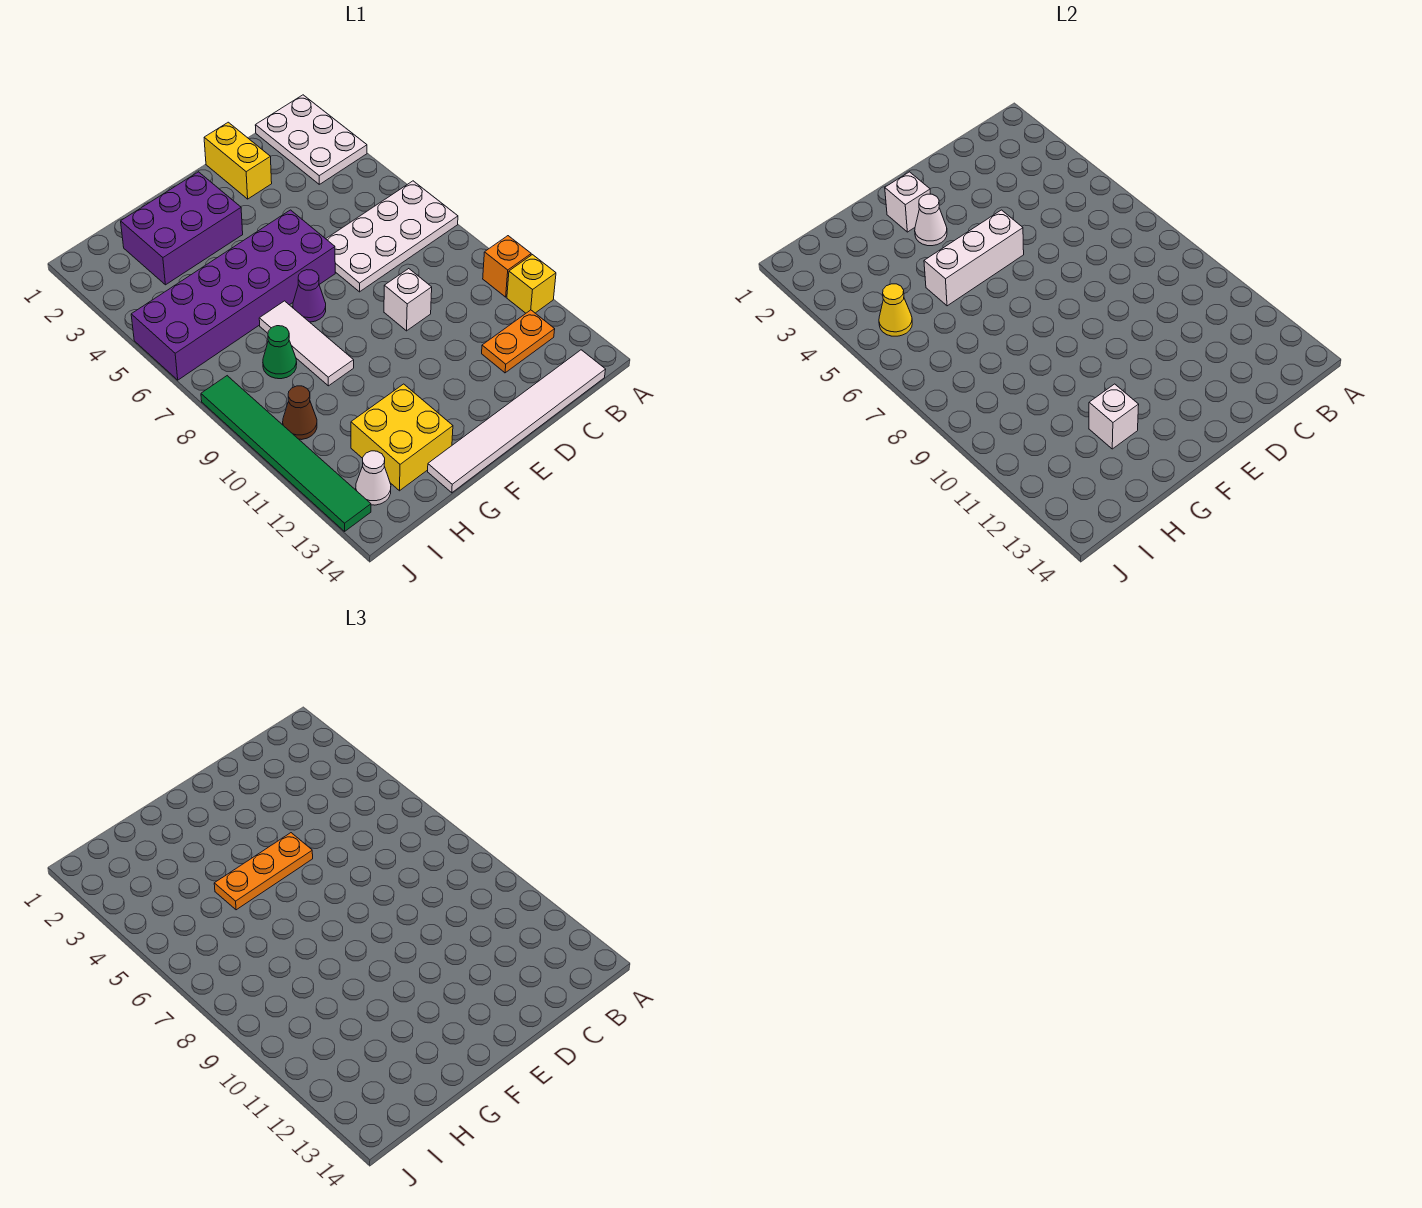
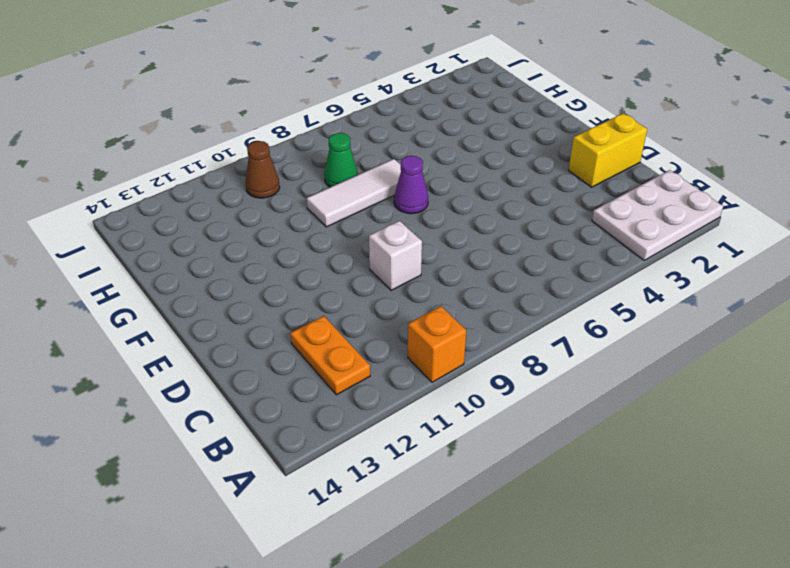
none -> white plate A6:D7 level 1
none -> yellow brick A11 level 1
none -> white tile B14:G14 level 1

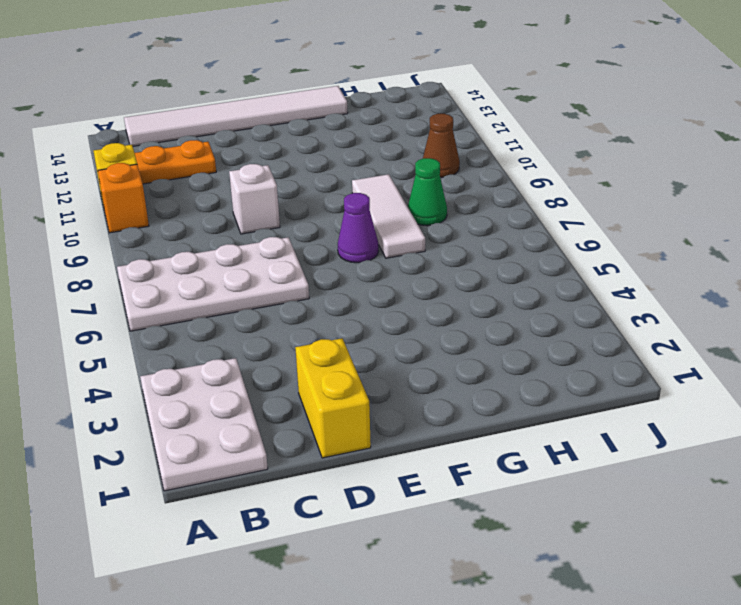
none -> purple brick E5:J6 level 1
none -> purple brick F2:H3 level 1
none -> yellow brick G12:H13 level 1

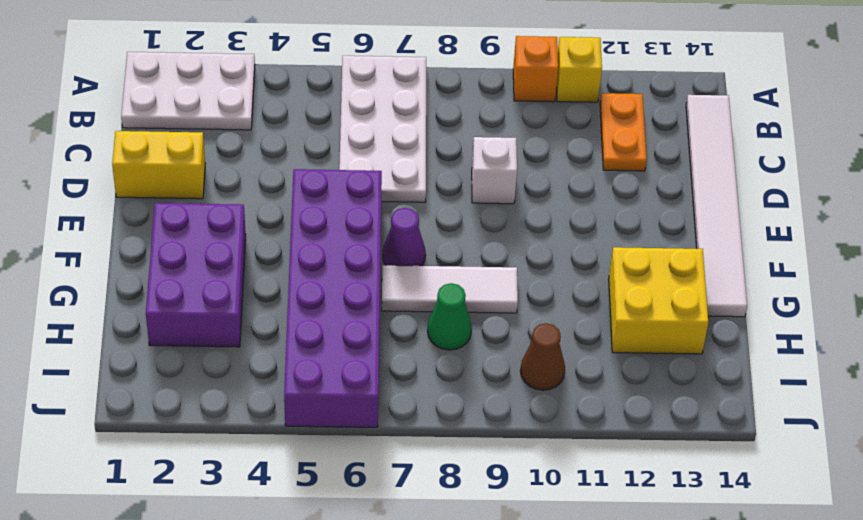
none -> white cone I13 level 1
none -> green tile J8:J13 level 1
none -> white brick E5:G5 level 2

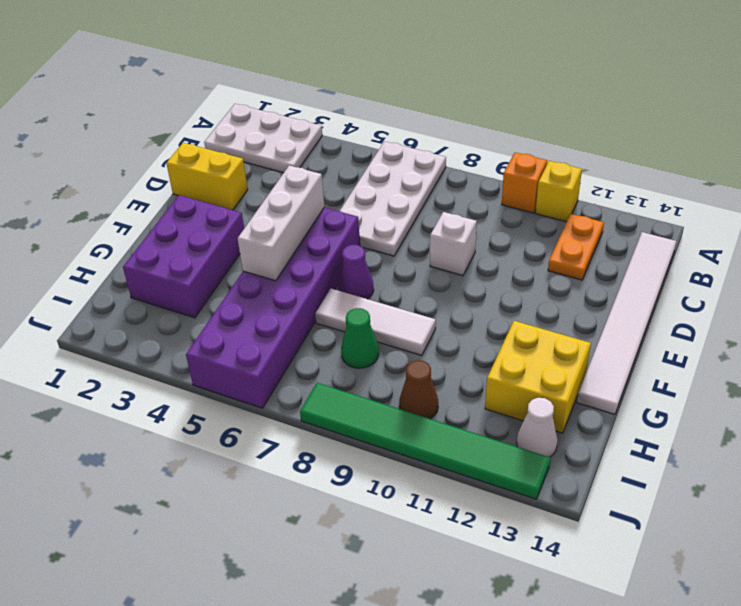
none -> white brick F2 level 2
none -> white cone F3 level 2
none -> white brick G12 level 2

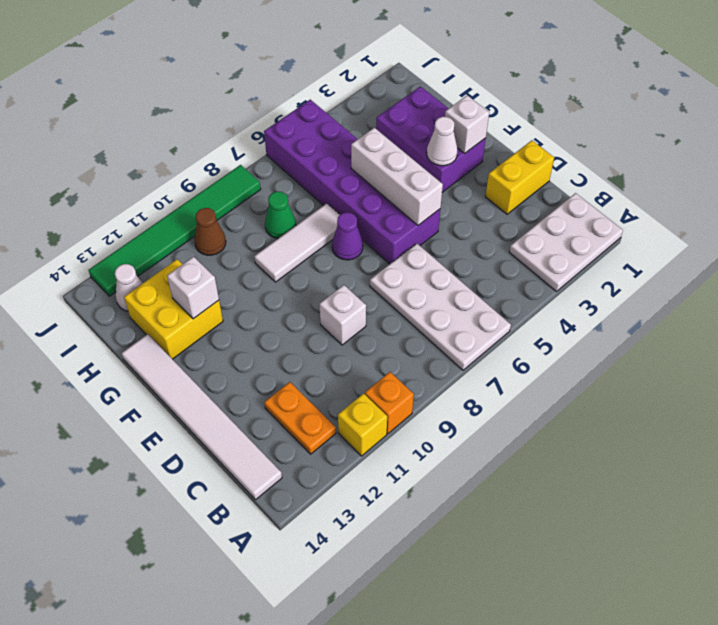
none -> yellow cone I5 level 2
none -> orange plate E5:G5 level 3

